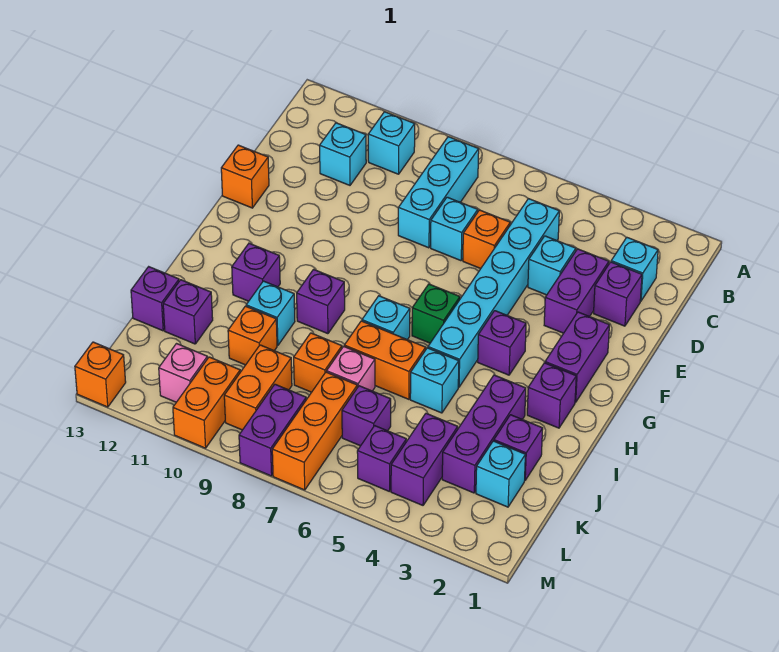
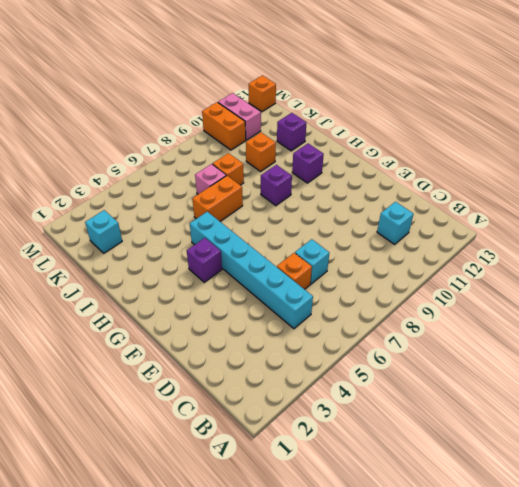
pink brick L11:M11 level 1 -> pink brick L11 level 1
none -> cyan brick B8:D8 level 1
none -> cyan brick B10 level 1
none -> cyan brick C2 level 1
none -> purple brick D2 level 1

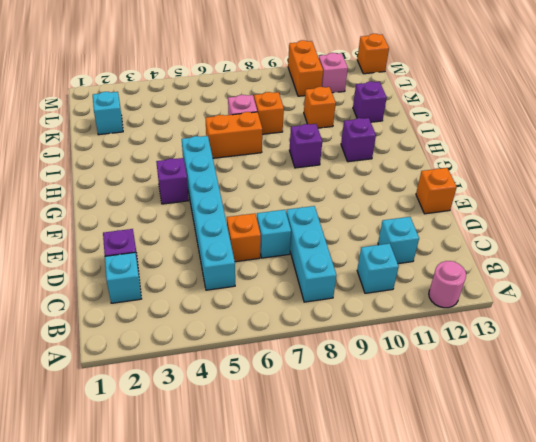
pink round brick A12 level 1 -> none
none -> purple brick D3:E3 level 1
none -> cyan brick D4 level 1
none -> purple brick F2:G2 level 1
none -> green brick G6 level 1

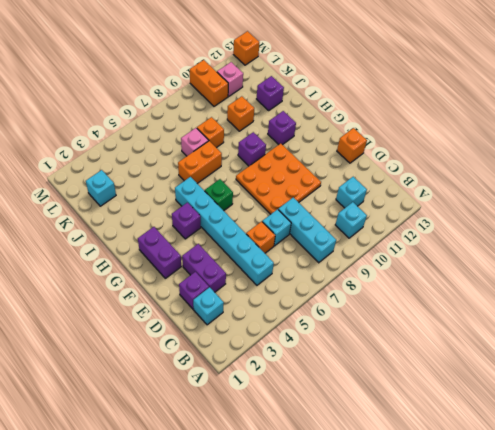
orange plate E8:G10 level 1 -> none
none -> cyan brick D4 level 1
none -> purple brick H2 level 1
none -> cyan brick H7 level 1
none -> purple brick I3:K3 level 1

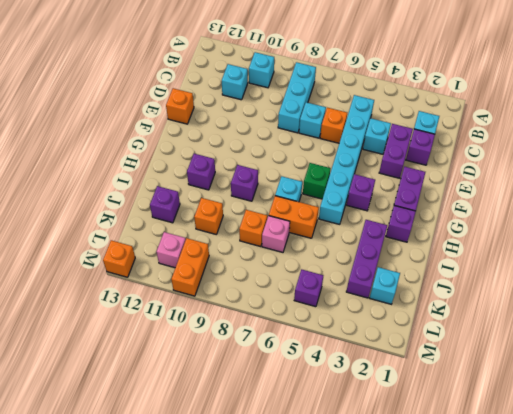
none -> cyan brick I5 level 1
none -> cyan brick I10 level 1
none -> purple brick J2 level 1
none -> purple brick J13 level 1

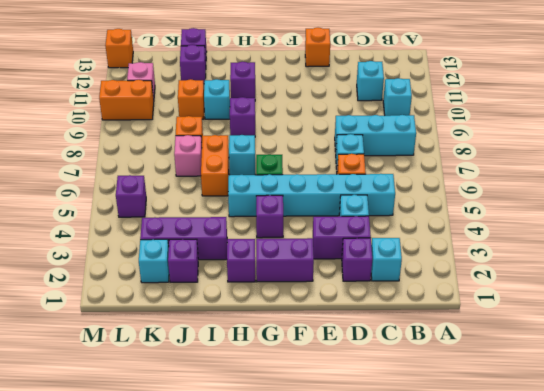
none -> cyan brick I5 level 1
none -> purple brick K4:L4 level 1
none -> purple brick K6 level 1
none -> orange brick K7:M7 level 1

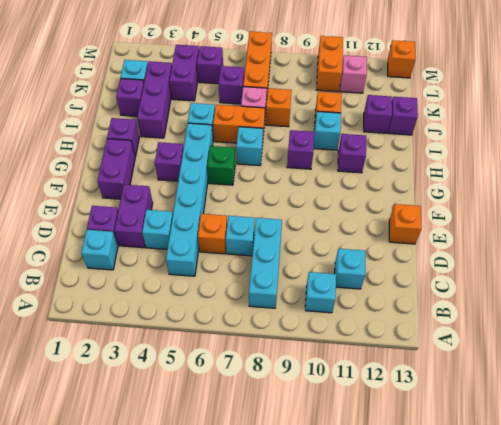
none -> orange brick K9:L9 level 1
none -> purple brick L8:M8 level 1

